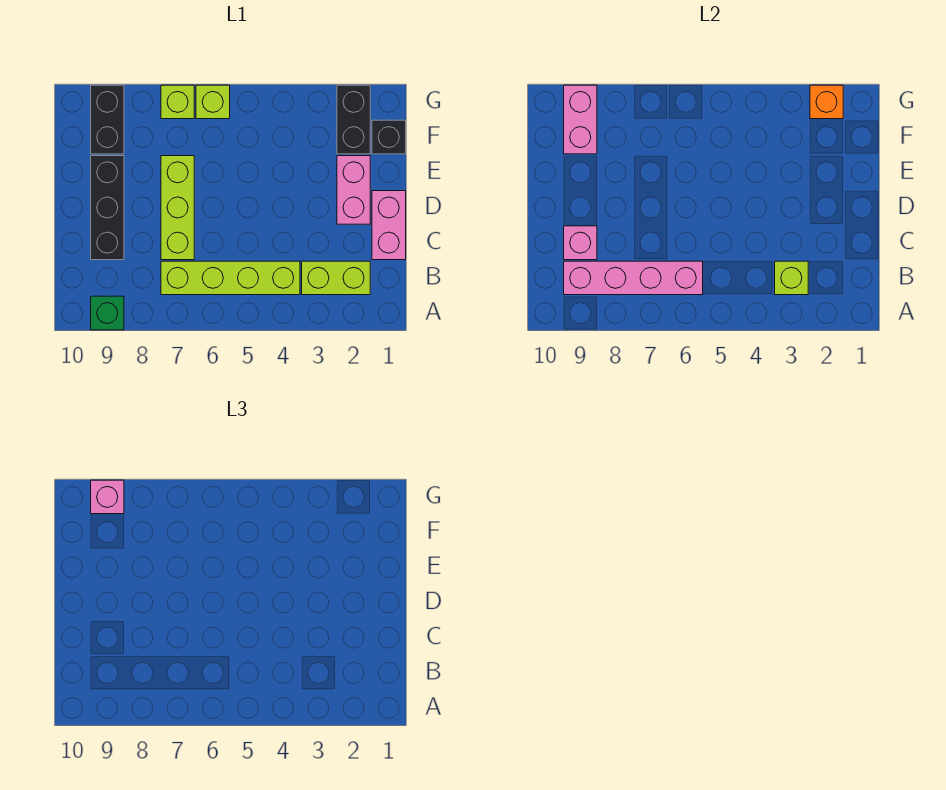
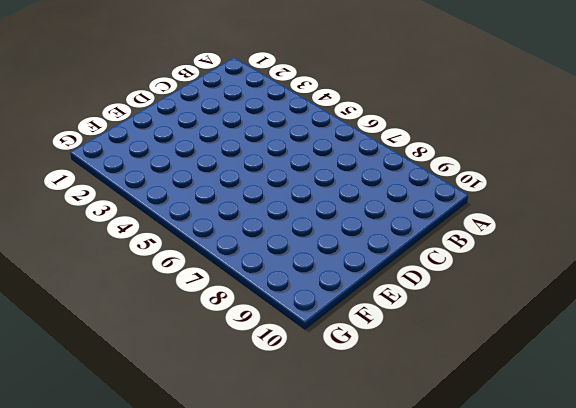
none -> green brick A9 level 1
none -> lime brick B2:B3 level 1
none -> lime brick B4:B7 level 1

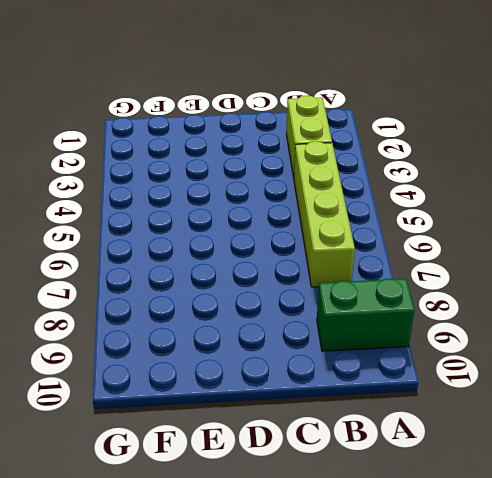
green brick A9:B9 level 1 -> green brick A9 level 1
none -> pink brick C1:D1 level 1
none -> lime brick C7:E7 level 1
none -> black brick C9:E9 level 1

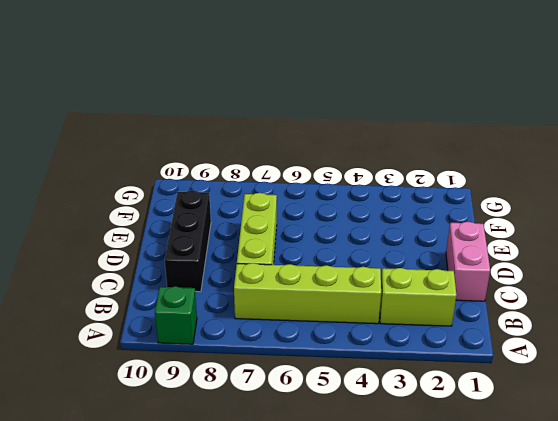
none -> pink brick D2:E2 level 1
none -> black brick F1 level 1
none -> black brick F2:G2 level 1

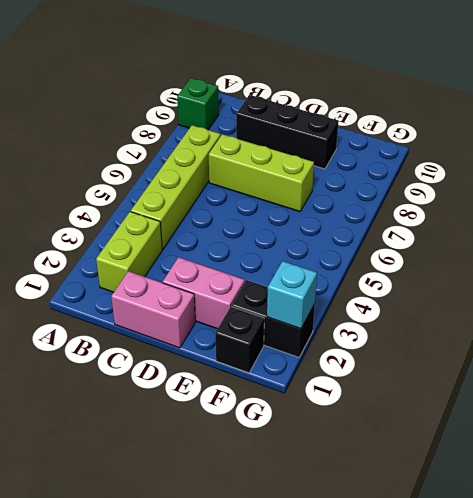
cyan brick G2 level 2 -> orange brick G2 level 2
none -> black brick F9:G9 level 1
none -> lime brick G6 level 1
none -> lime brick G7 level 1

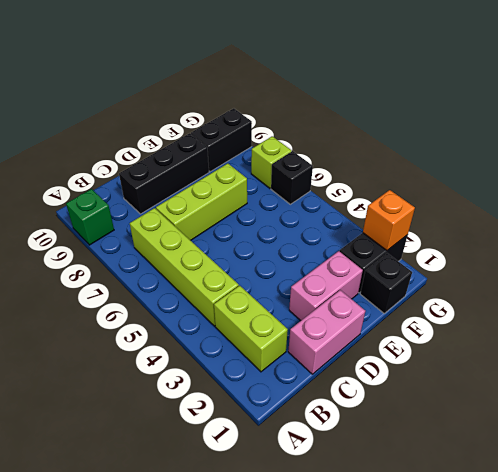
black brick G6 level 1 -> lime brick G6 level 1
none -> lime brick B3 level 2
none -> pink brick B6:B9 level 2
none -> pink brick C9 level 2

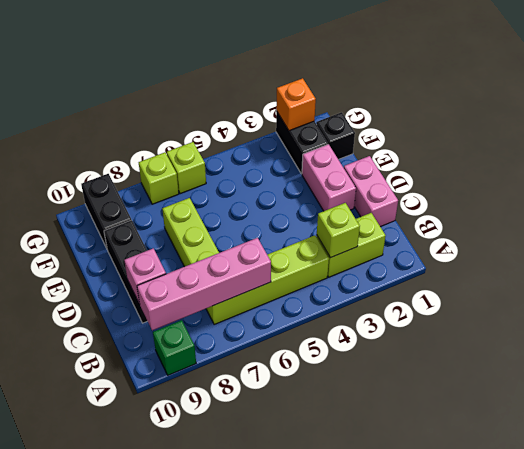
none -> pink brick F9:G9 level 2
none -> pink brick G9 level 3

